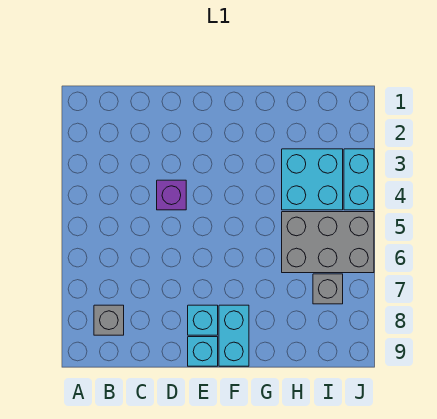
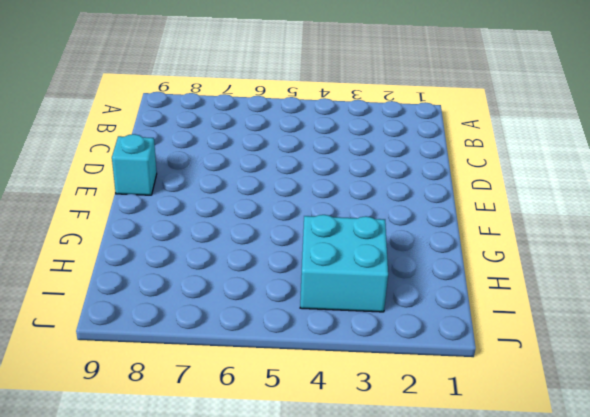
none -> grey brick B8 level 1
none -> purple brick D4 level 1

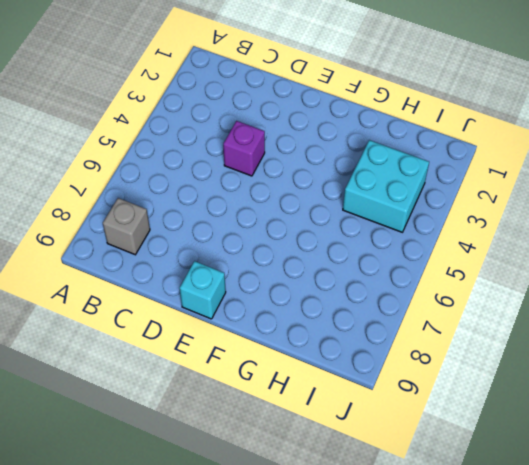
none -> cyan brick E8 level 1
none -> cyan brick F8:F9 level 1

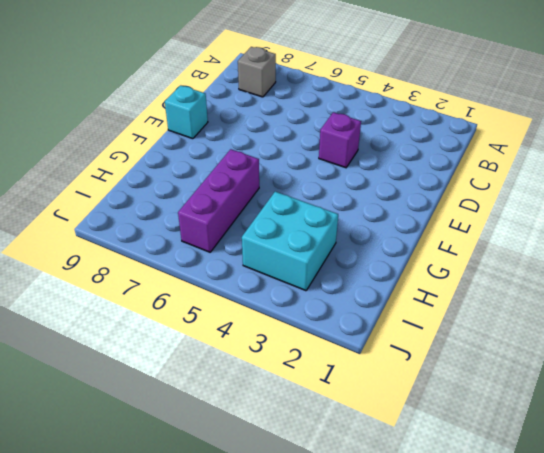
purple brick G6:I6 level 1 -> grey brick H5:J6 level 1
none -> cyan brick E8 level 1
none -> cyan brick F8:F9 level 1

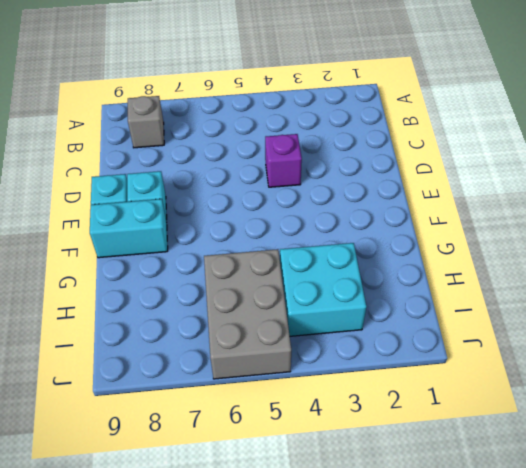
none -> grey brick I7 level 1
none -> cyan brick J3:J4 level 1

